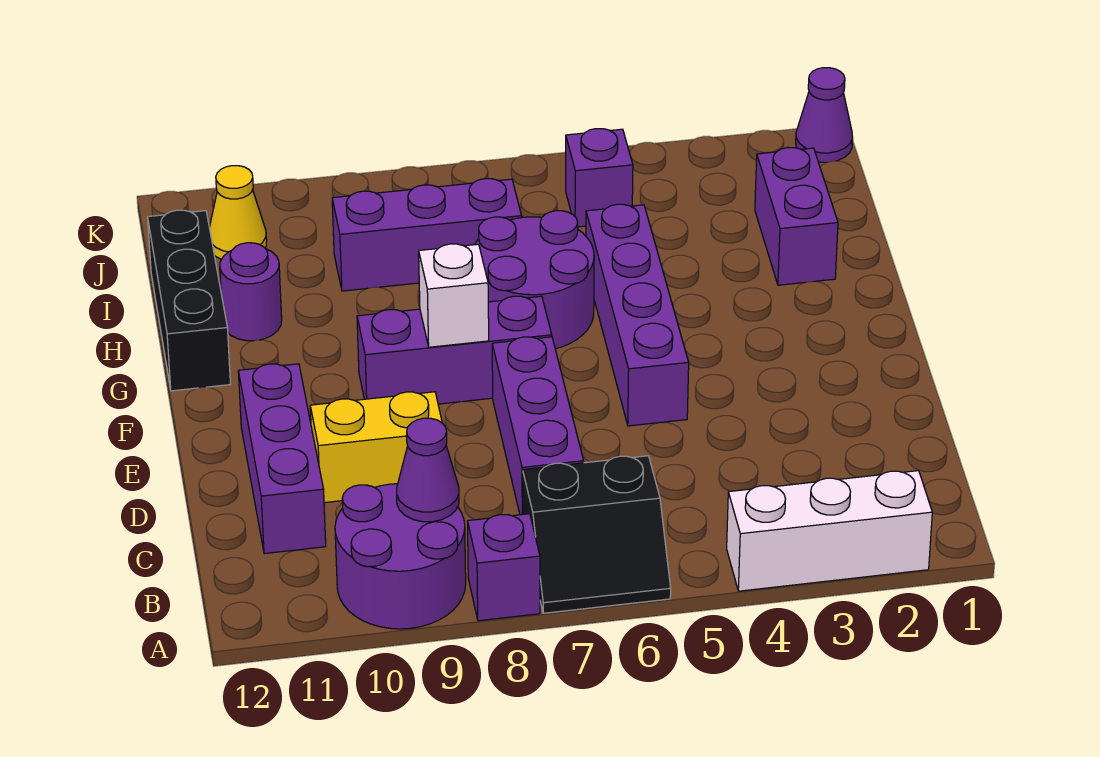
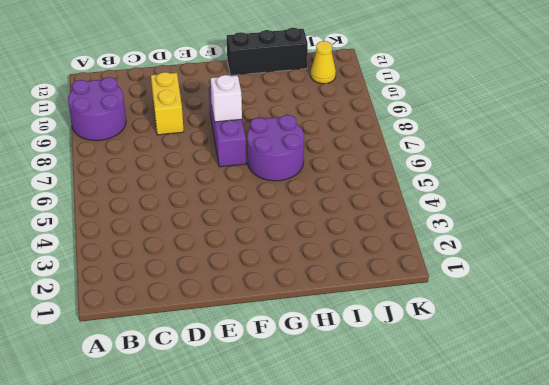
none -> white brick A2:A4 level 1
none -> black slope A6:B7 level 1 top B
none -> purple brick A8 level 1

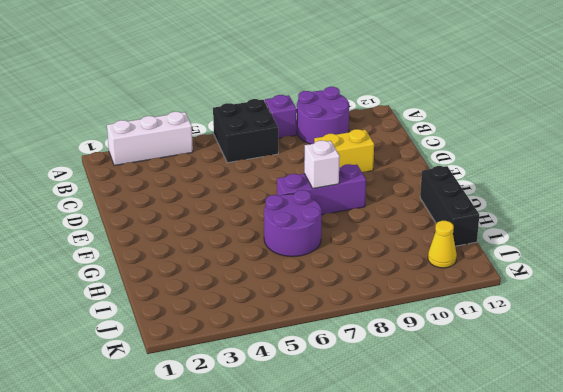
black brick A6:B7 level 1 -> black slope A6:B7 level 1 top B
none -> purple brick C7:E7 level 1
none -> purple brick C11:E11 level 1
none -> purple brick E5:H5 level 1

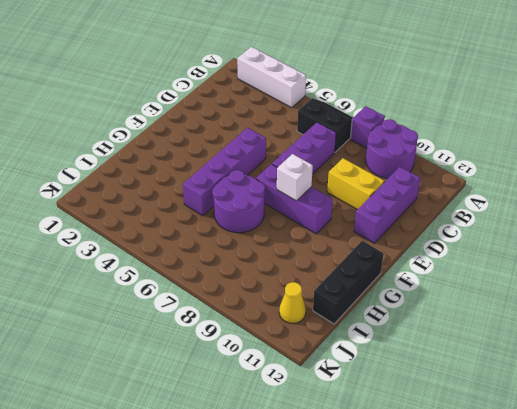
none -> purple brick H2:I2 level 1
none -> purple round brick H11 level 1
none -> purple brick I7:I9 level 1

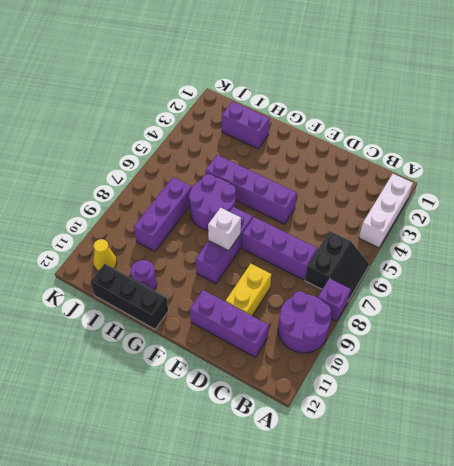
none -> purple brick J5 level 1
none -> purple cone K1 level 1
none -> purple cone B9 level 2

